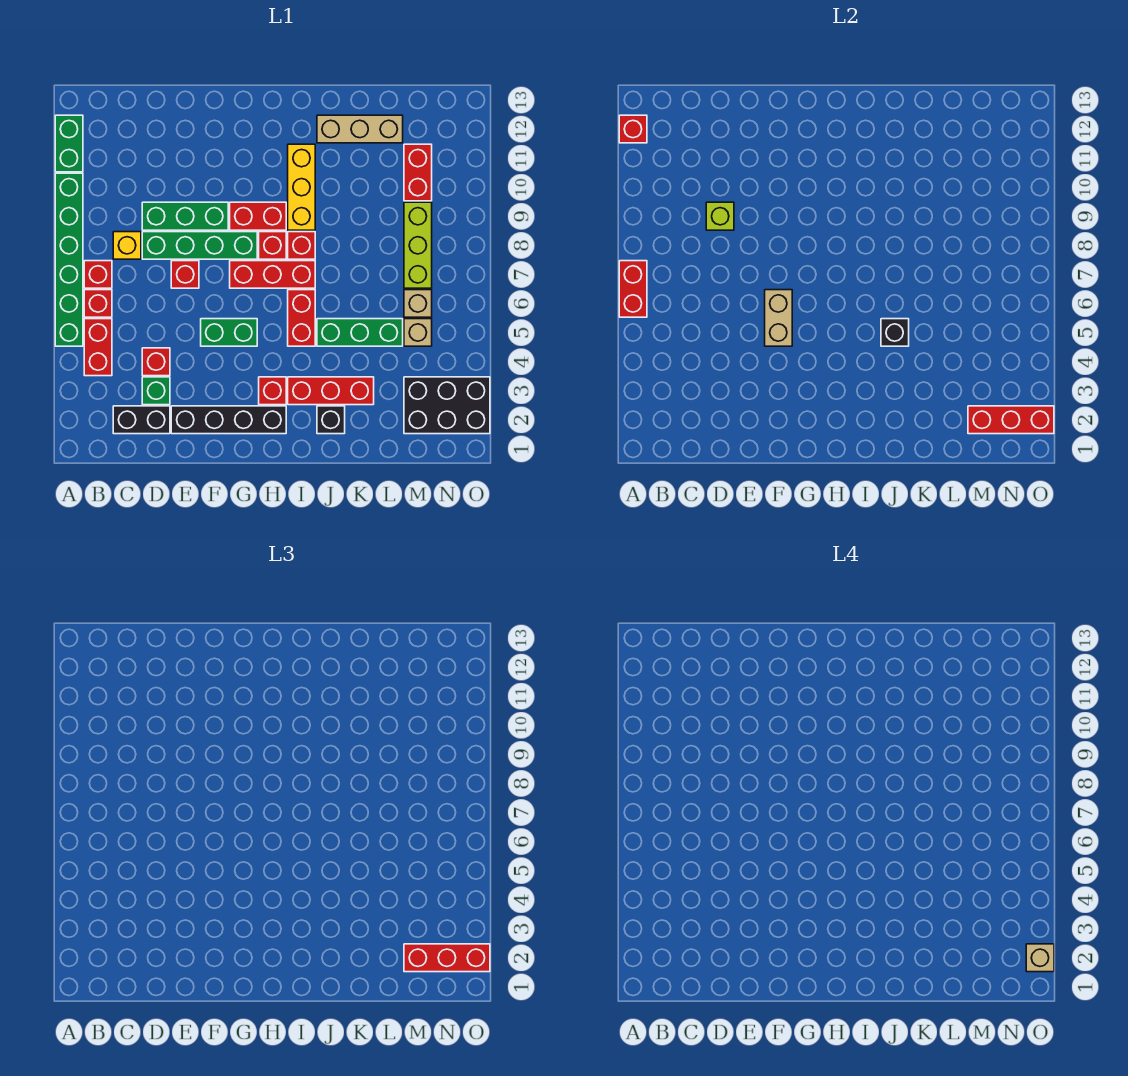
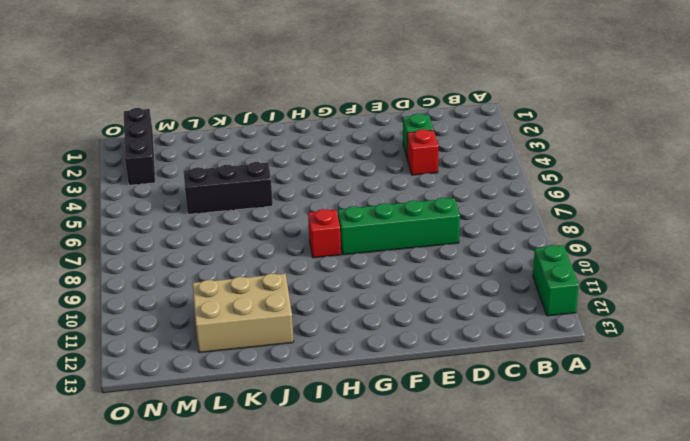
black brick J5:L5 level 1 -> green brick J5:L5 level 1
tan brick J11:L12 level 1 -> tan brick J12:L12 level 1
black brick N1:N3 level 1 -> black brick M2:O3 level 1
none -> green brick A5:A10 level 1
none -> red brick B4:B5 level 1
none -> red brick B6 level 1
none -> red brick B7 level 1

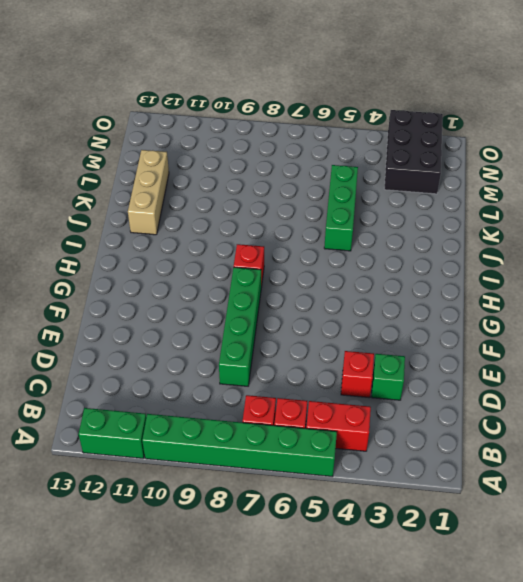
none -> black brick C2:D2 level 1
none -> yellow brick C8 level 1
none -> green brick D9:F9 level 1
none -> black brick E2:H2 level 1

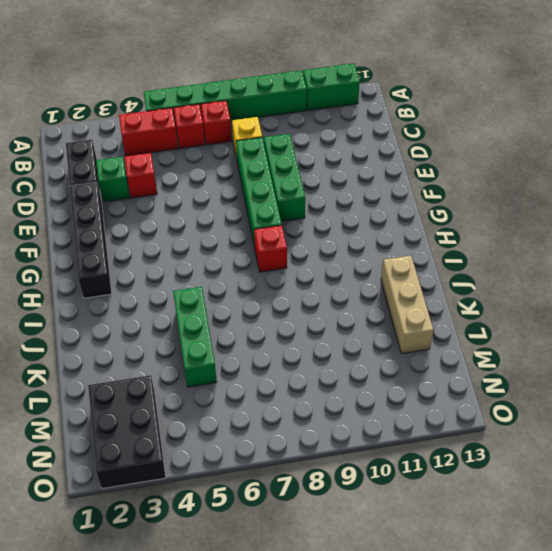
none -> red brick E7 level 1
none -> green brick F5:G5 level 1
none -> red brick G7:I7 level 1
none -> red brick G9:H9 level 1

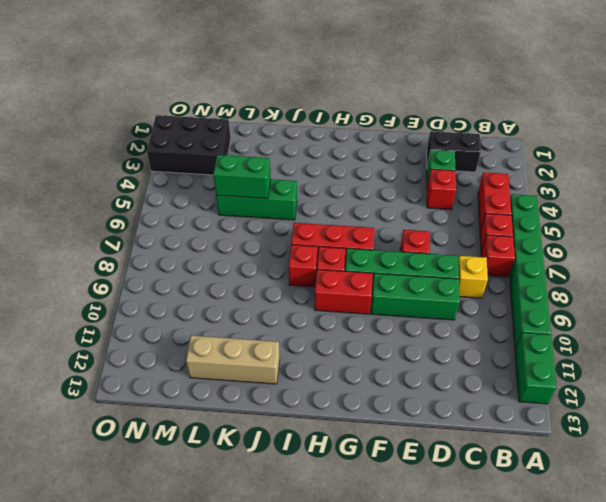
green brick K5:L5 level 2 -> green brick F5:G5 level 1
none -> black brick E2:H2 level 1
none -> red brick H3 level 1
none -> red brick I3:K3 level 1
none -> red brick I5:I6 level 1

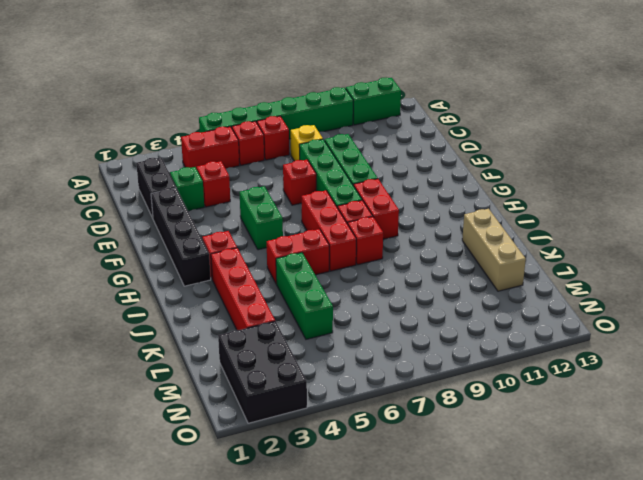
red brick I3:L3 level 1 -> red brick I3:K3 level 1
none -> yellow brick I9:I11 level 1
none -> black brick J2 level 1
none -> tan brick M5 level 1
none -> tan brick M6 level 1

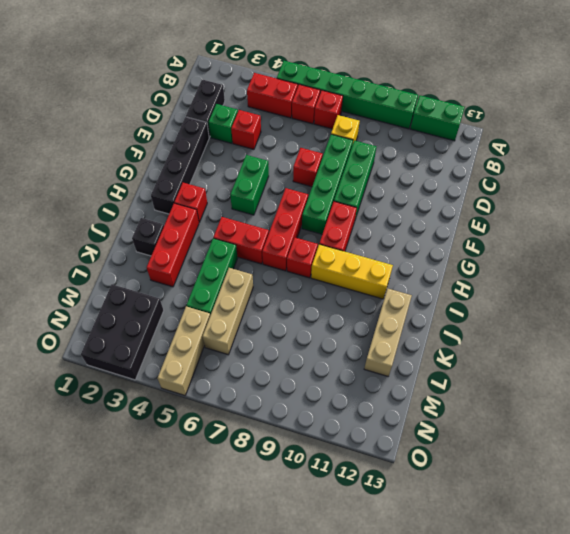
tan brick K6:M6 level 1 -> tan brick M6 level 1
tan brick M5:O5 level 1 -> tan brick M5 level 1
none -> red brick H8 level 1
none -> lime brick M7:M9 level 1
none -> red brick M10:M11 level 1
none -> red brick A6:A7 level 2

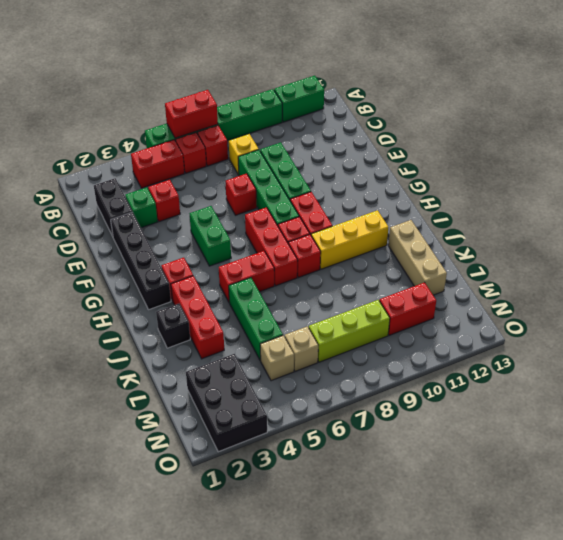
none -> red brick A12 level 2
none -> lime brick D9 level 2
none -> tan brick F5:F6 level 2
none -> black brick J5 level 2

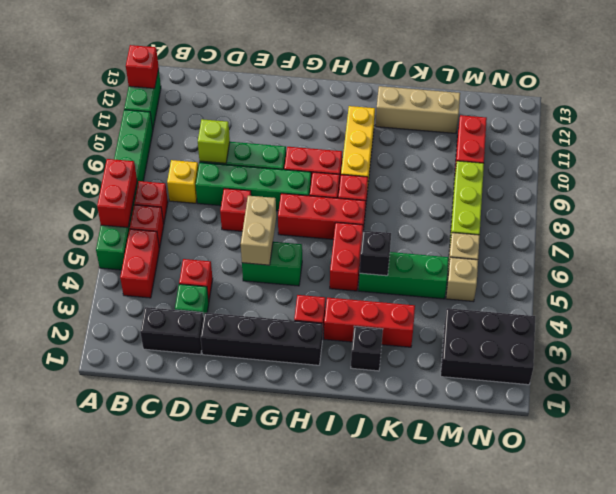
none -> red brick M2:O2 level 2
none -> red brick M2:O2 level 3
none -> tan brick O2 level 4

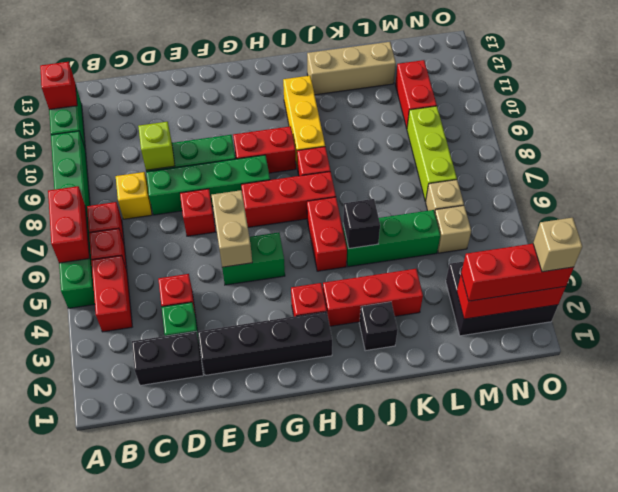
none -> red brick H8 level 1

